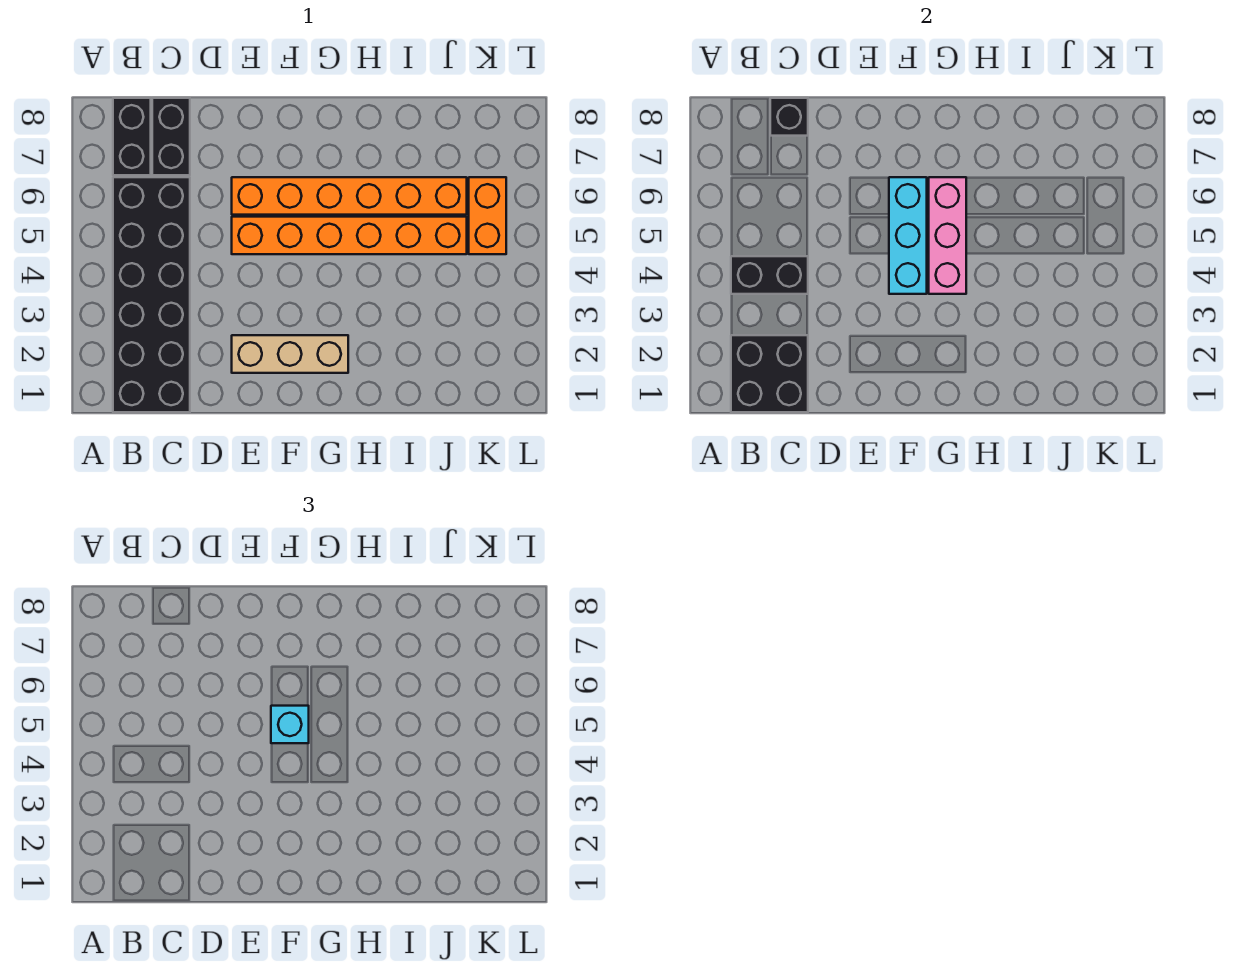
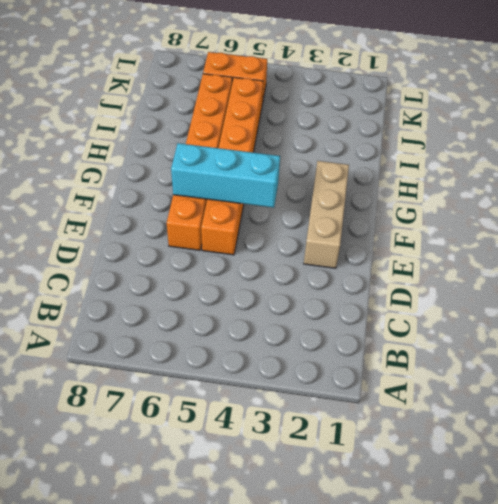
none -> black brick B1:C6 level 1
none -> black brick B7:B8 level 1
none -> black brick C7:C8 level 1

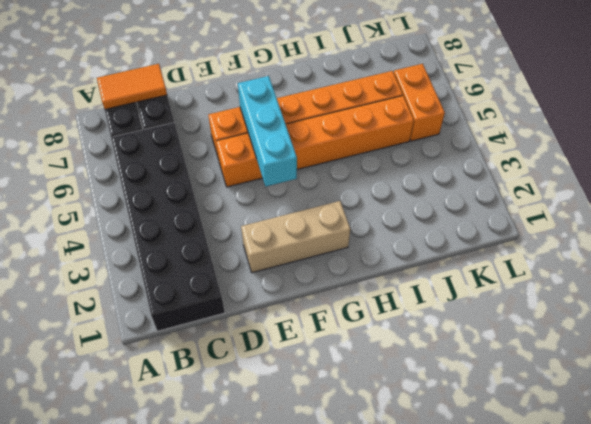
orange tile B8:C8 level 2 -> black brick C8 level 2
none -> black brick B1:C2 level 2
none -> black brick B4:C4 level 2
none -> pink brick G4:G6 level 2

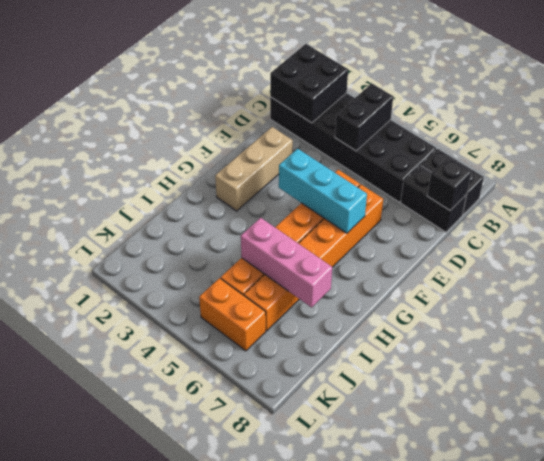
pink brick I5:I7 level 2 -> pink brick G4:G6 level 2
none -> cyan brick F5 level 3

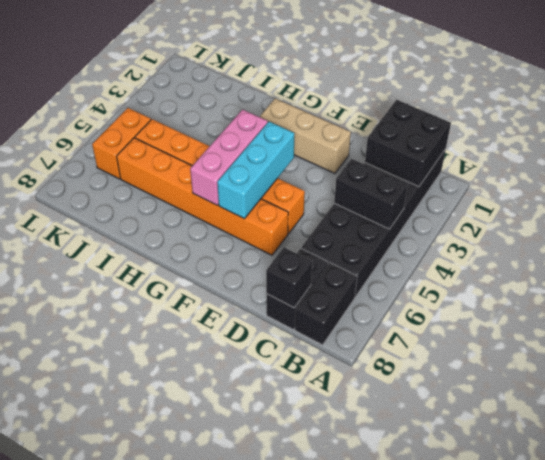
none -> cyan brick F5 level 3

